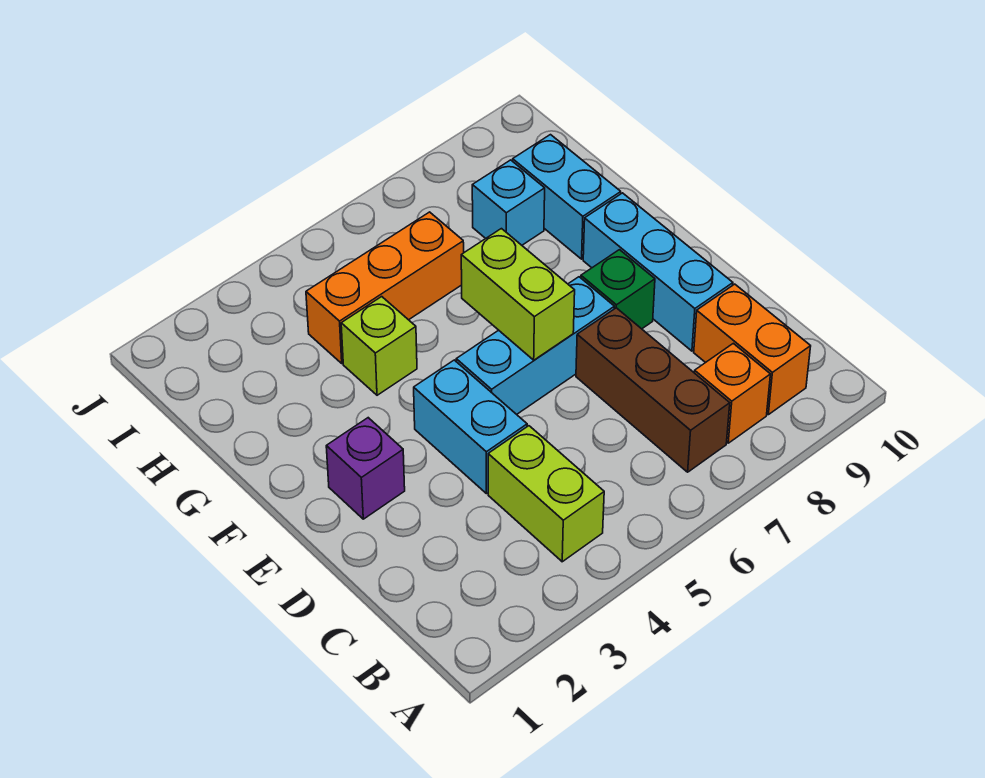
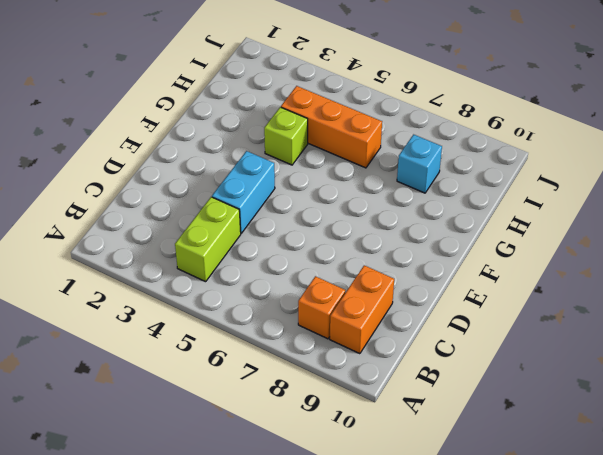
none -> brown brick B7:D7 level 1
none -> cyan brick D9:F9 level 1
none -> purple brick E2 level 1

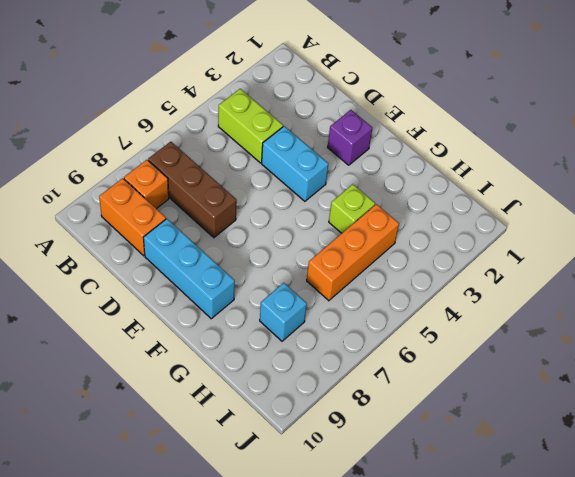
none -> cyan brick E5:E7 level 1
none -> green brick E8 level 1
none -> cyan brick G9:H9 level 1

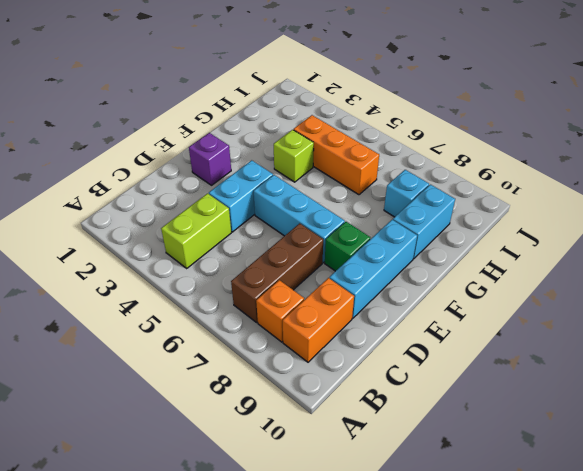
none -> lime brick E6:F6 level 2

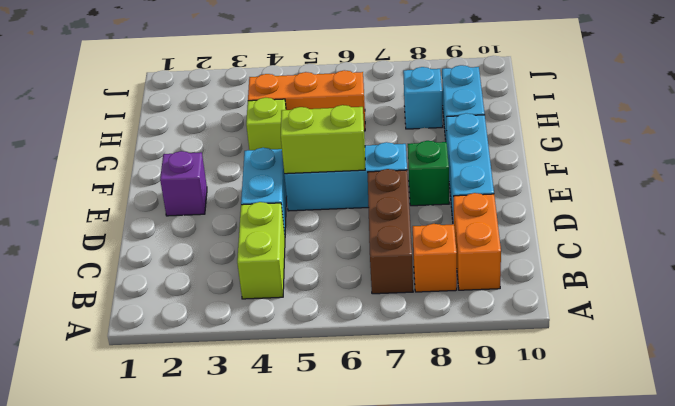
lime brick E5:E6 level 2 -> lime brick E6:F6 level 2

